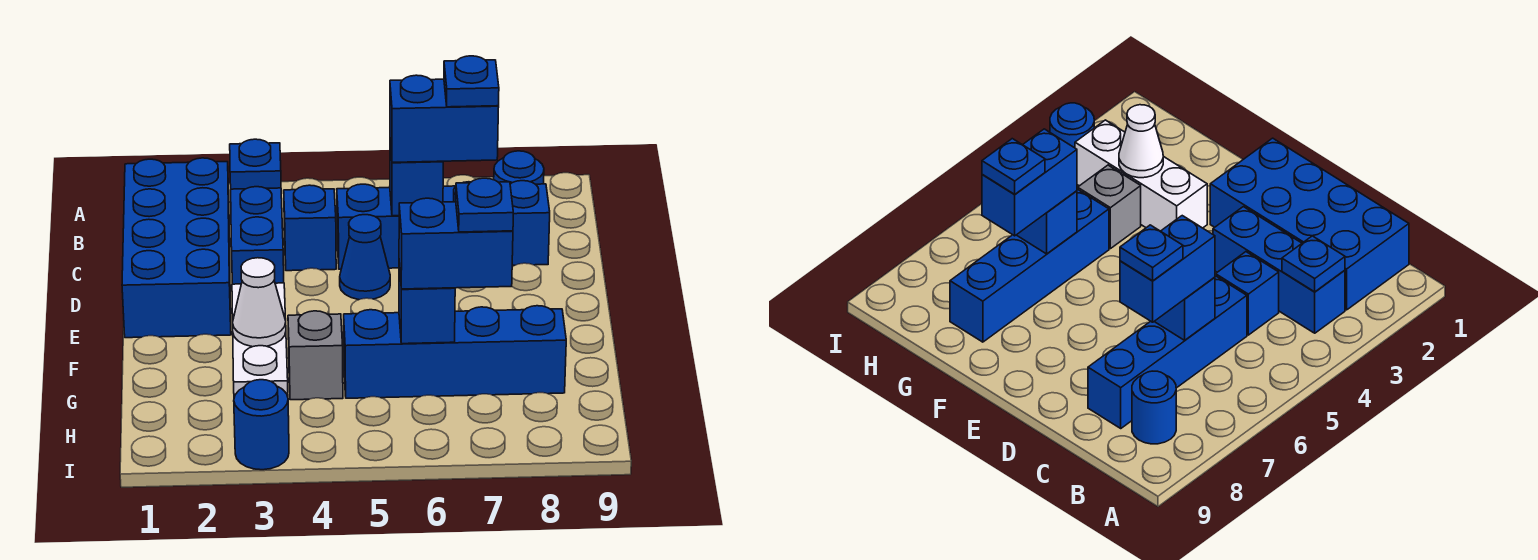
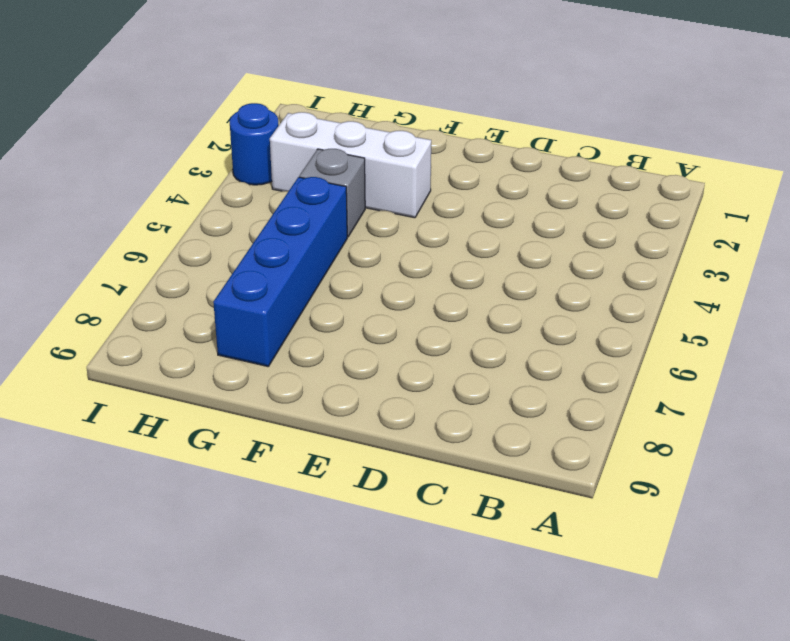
none -> blue brick B1:E2 level 1
none -> blue brick B3:D3 level 1
none -> blue round brick B8 level 1

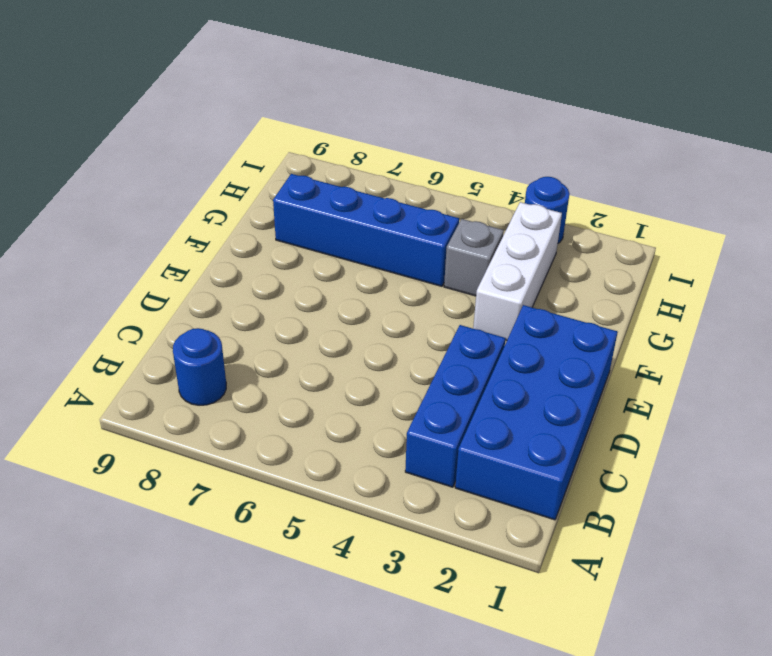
none -> blue brick C4 level 1
none -> blue brick C5:C8 level 1
none -> blue cone D5 level 1

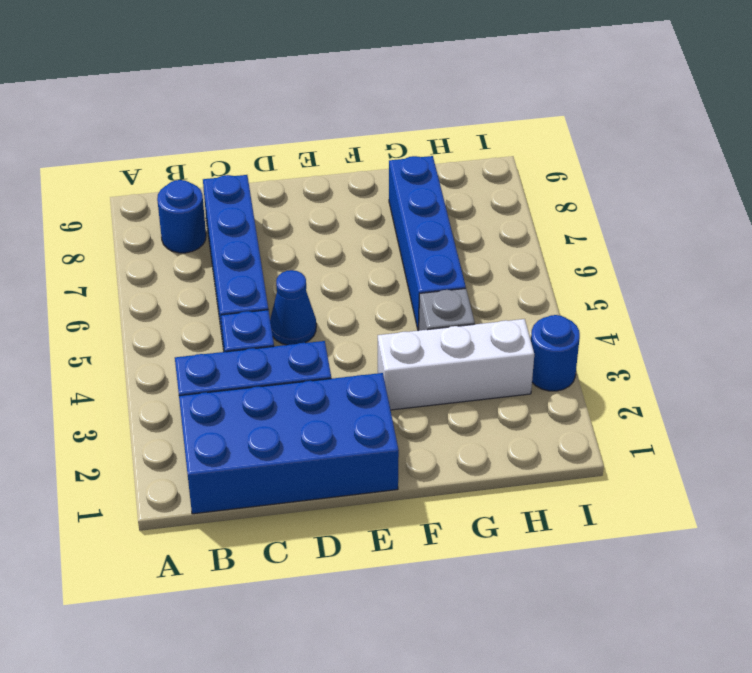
none -> blue plate B3 level 2
none -> blue brick C6 level 2
none -> white cone G3 level 2

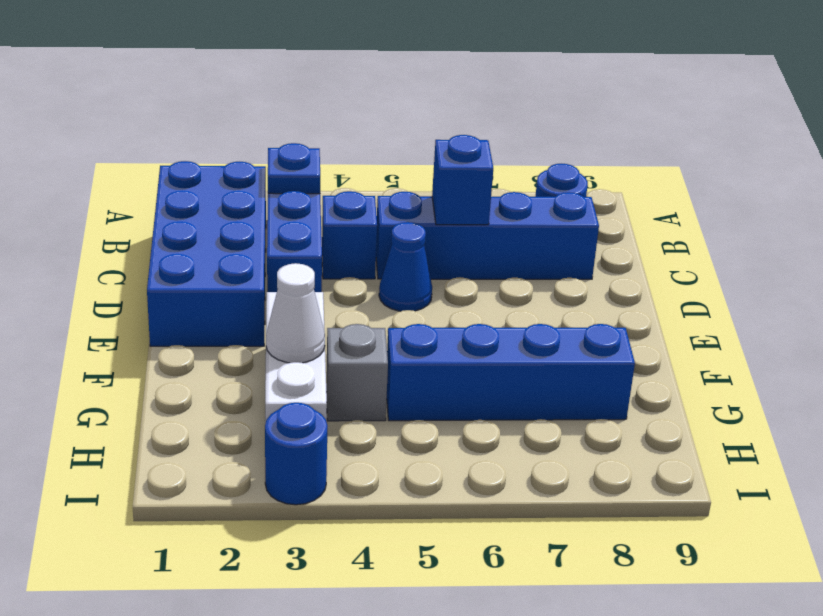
none -> blue brick G6 level 2
none -> blue brick C6:C7 level 3
none -> blue brick G6:G7 level 3

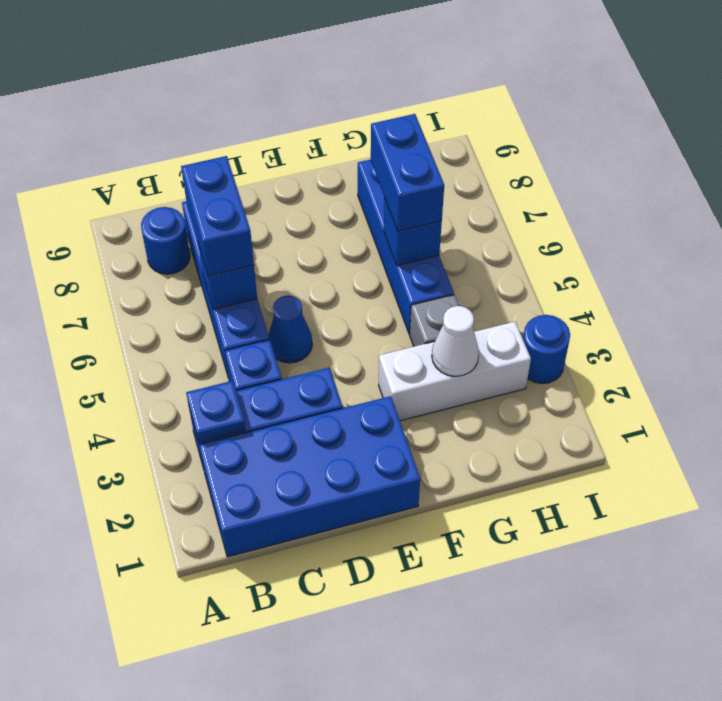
none -> blue plate C7 level 4
none -> blue plate G7 level 4

